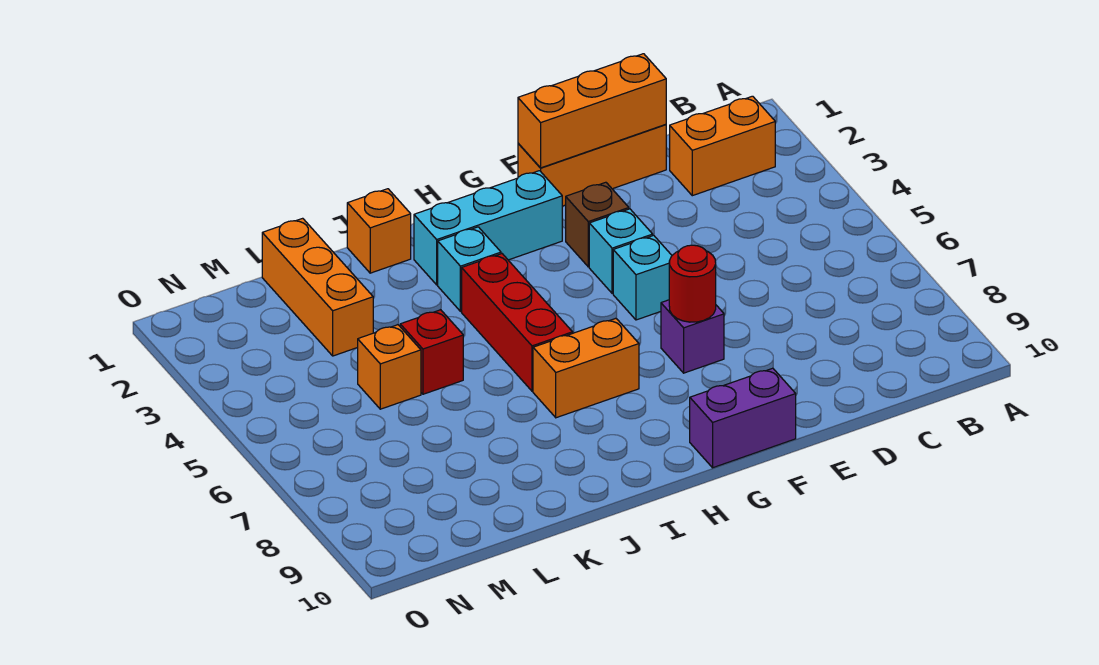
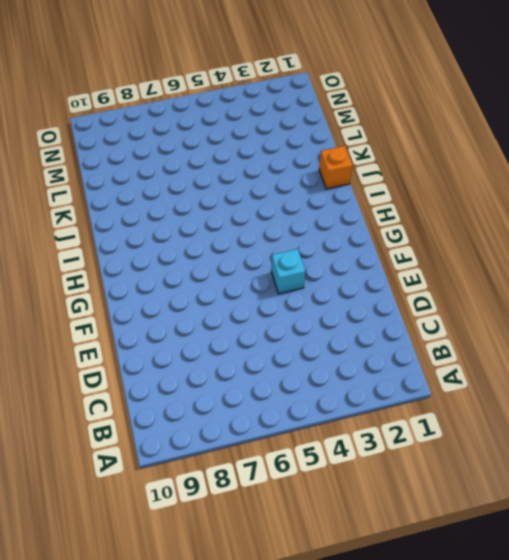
none -> orange brick B2:C2 level 1
none -> orange brick D1:F1 level 1
none -> brown brick F3 level 1

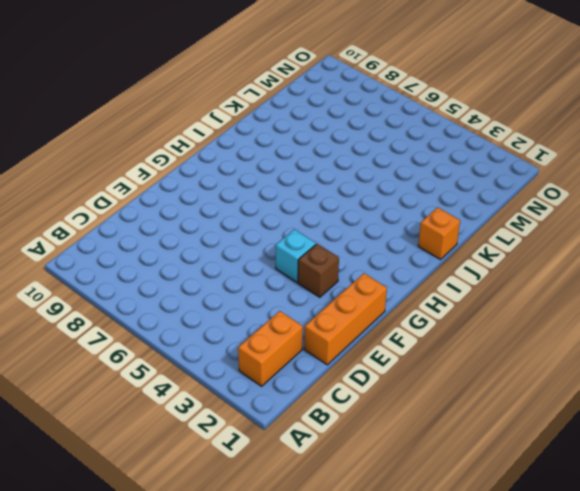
none -> cyan brick F5 level 1
none -> purple brick F7 level 1
none -> purple brick F10:G10 level 1

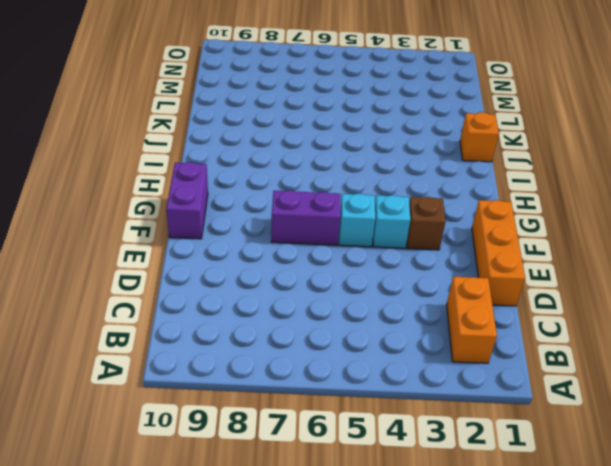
purple brick F6:F7 level 1 -> purple brick F7 level 1
none -> cyan brick G2:I2 level 1
none -> orange brick H7:I7 level 1
none -> cyan brick I3 level 1

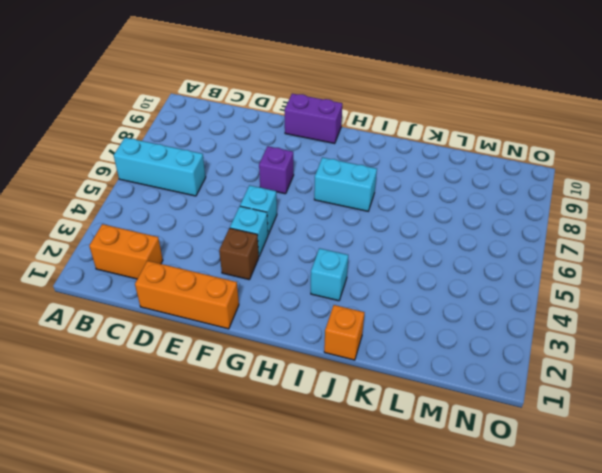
cyan brick A6:C6 level 1 -> cyan brick G2:I2 level 1
cyan brick H7:I7 level 1 -> orange brick H7:I7 level 1
none -> red brick I4:I6 level 1
none -> red brick K5 level 1
none -> orange brick L1:L3 level 1

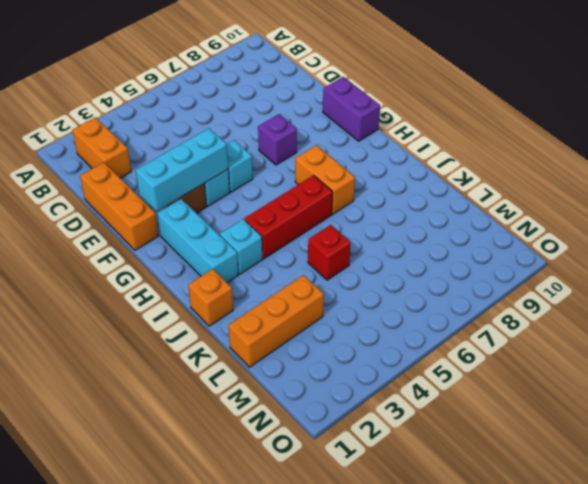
cyan brick F2:F4 level 2 -> none
none -> orange brick L5 level 1
none -> orange brick D1:F1 level 2
none -> red round brick F7 level 2

